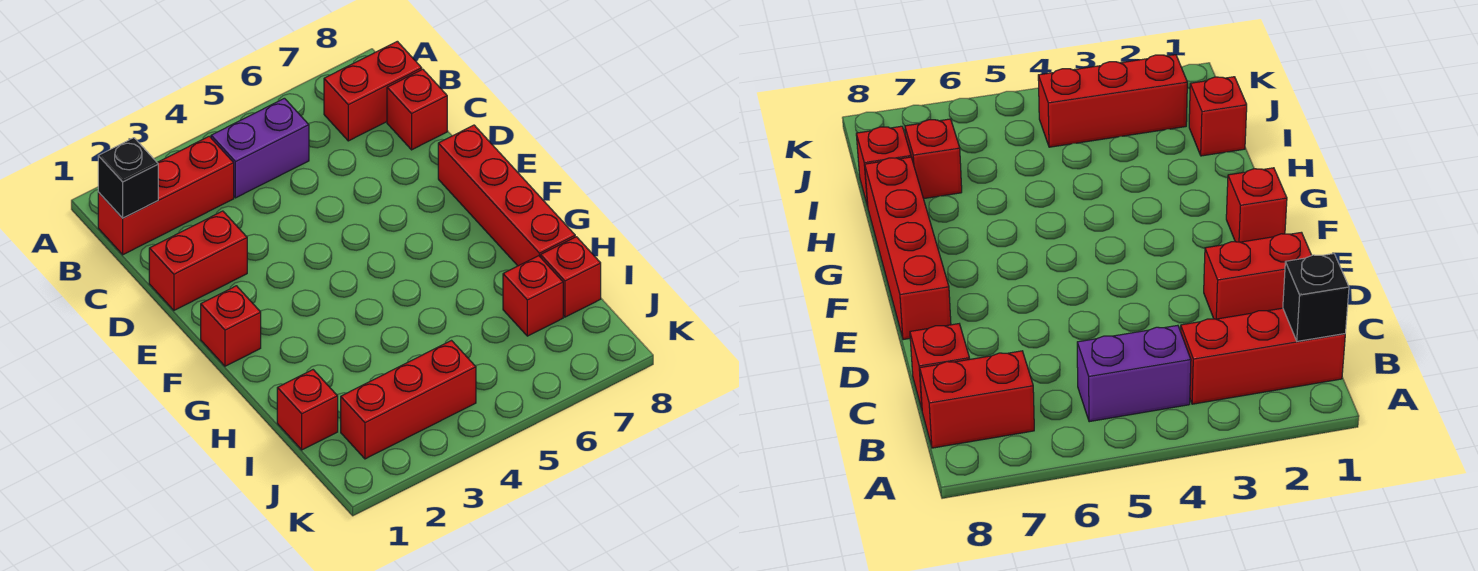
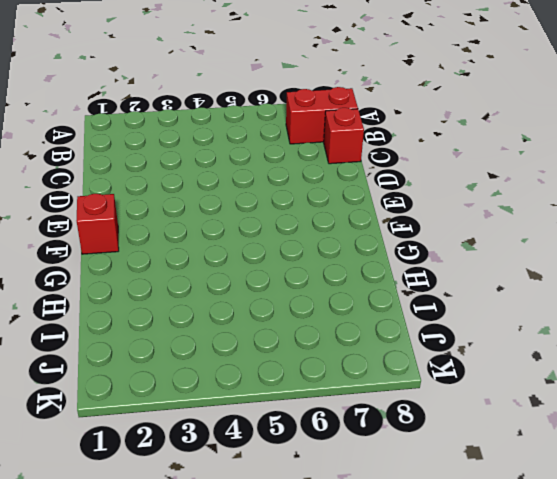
none -> red brick B1:B3 level 1
none -> purple brick B4:B5 level 1
none -> red brick D1:D2 level 1

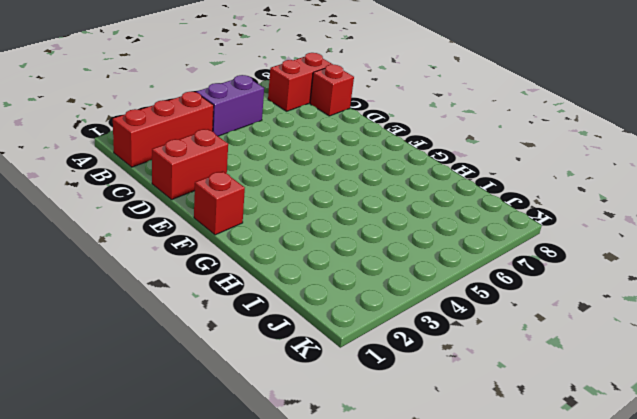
none -> red brick E8:H8 level 1
none -> red brick I1 level 1
none -> red brick I7 level 1

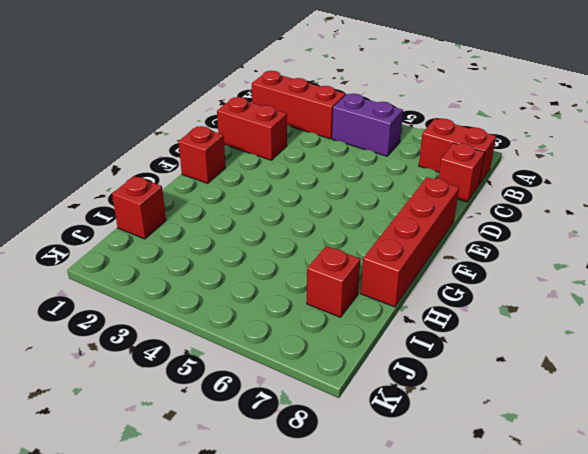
none -> red brick I8 level 1
none -> red brick J2:J4 level 1
none -> black brick B1 level 2

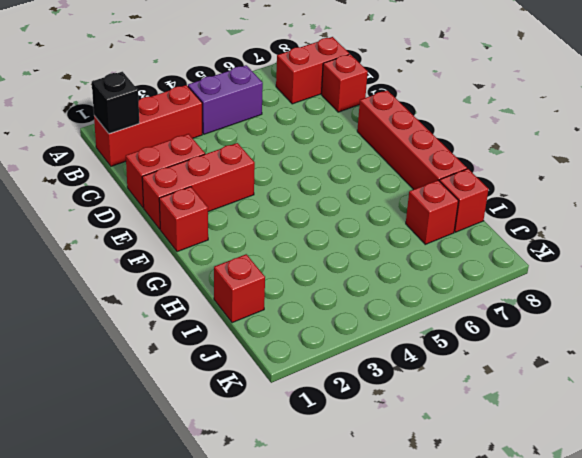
red brick E1:E3 level 1 -> red brick J2:J4 level 1

